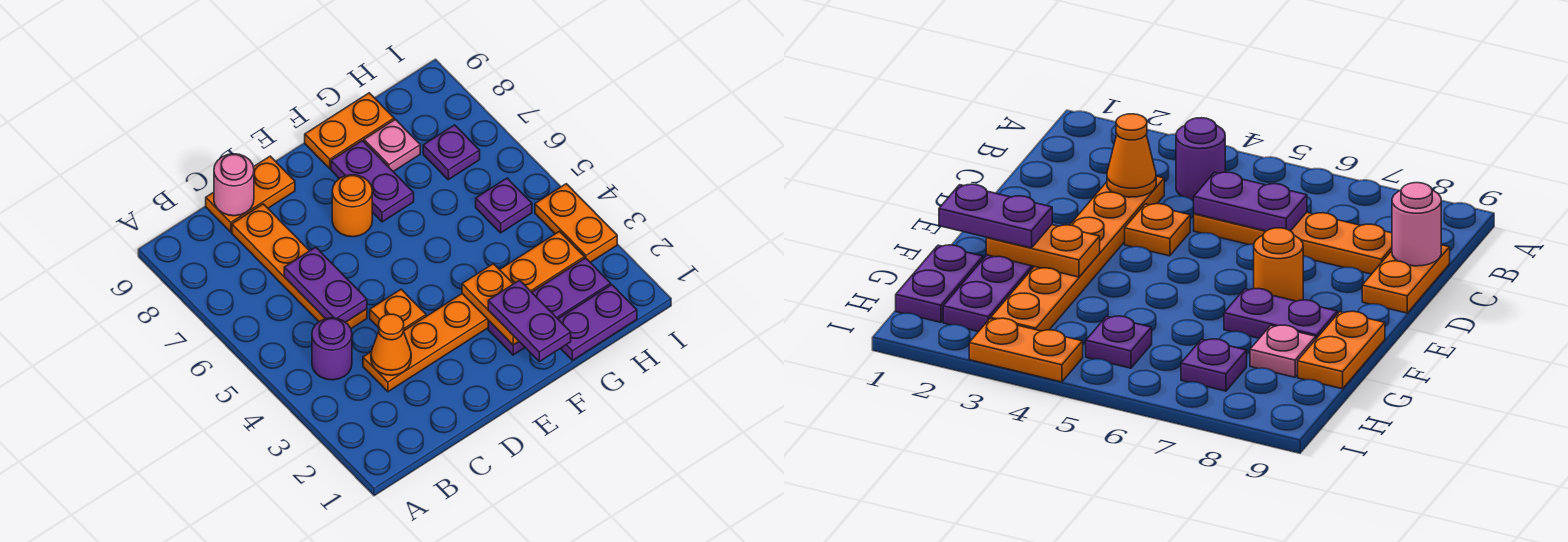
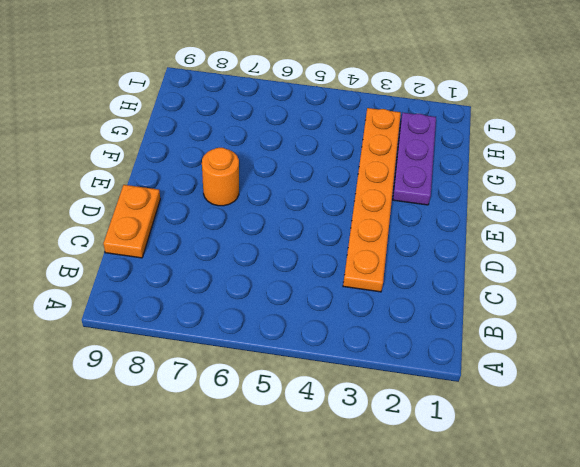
none -> purple round brick B4 level 1
none -> orange plate C5:C8 level 1
none -> orange plate D4 level 1

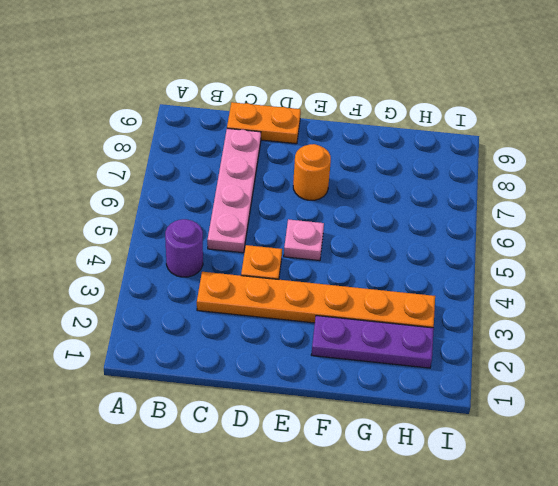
pink plate C5:C8 level 1 -> orange plate C5:C8 level 1
pink plate E5 level 1 -> pink plate G8 level 1
none -> purple plate F7:F8 level 1
none -> orange plate F9:G9 level 1
none -> purple plate G1:H1 level 1

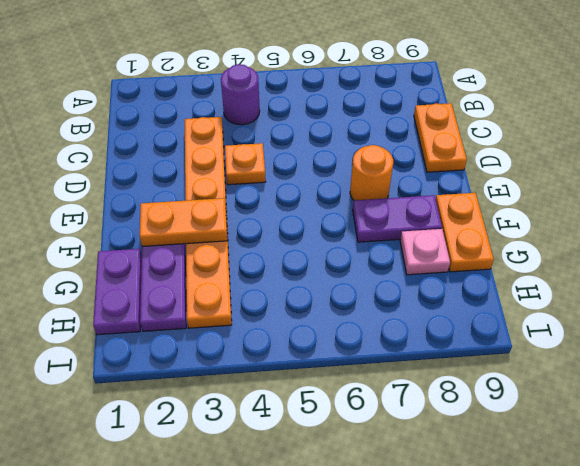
none -> orange plate C5:C8 level 1
none -> purple plate H5 level 1
none -> purple plate H7 level 1

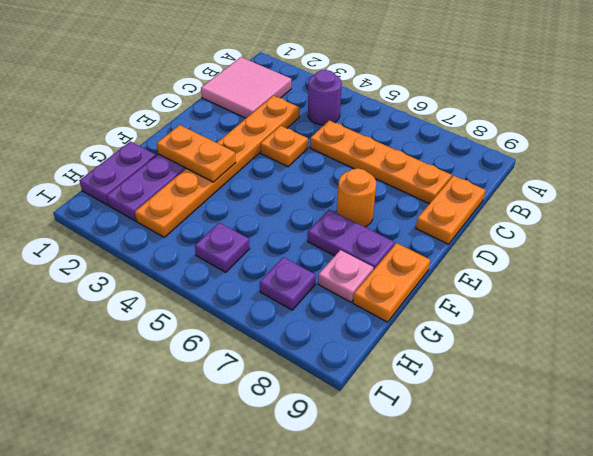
pink tile B1:C2 level 1 -> none
none -> orange plate I3:I4 level 1
none -> orange cone C3 level 2
none -> purple plate C5:C6 level 2

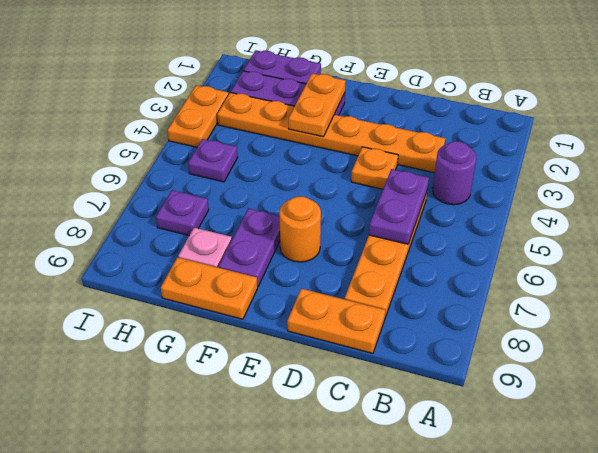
none -> orange cone C3 level 2
none -> pink round brick C9 level 2
none -> purple plate F1:F2 level 3

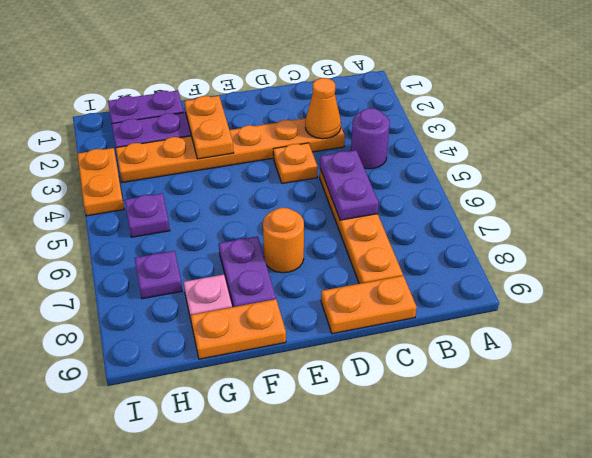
none -> pink round brick C9 level 2
none -> purple plate F1:F2 level 3

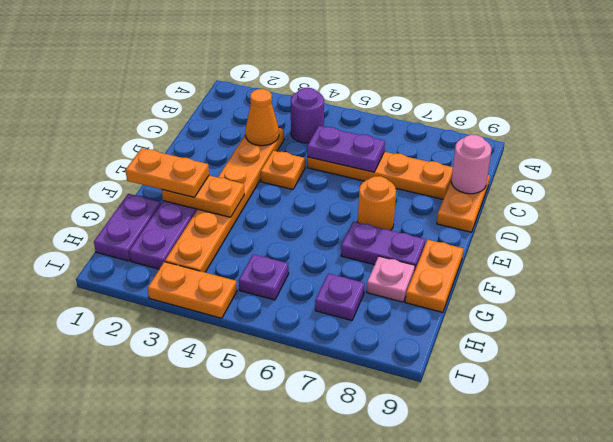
orange plate F1:F2 level 3 -> purple plate F1:F2 level 3

